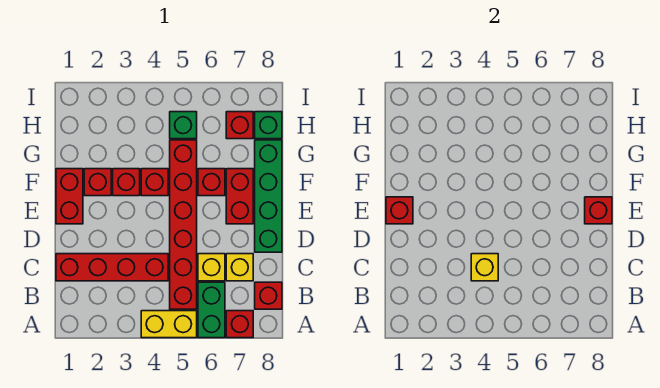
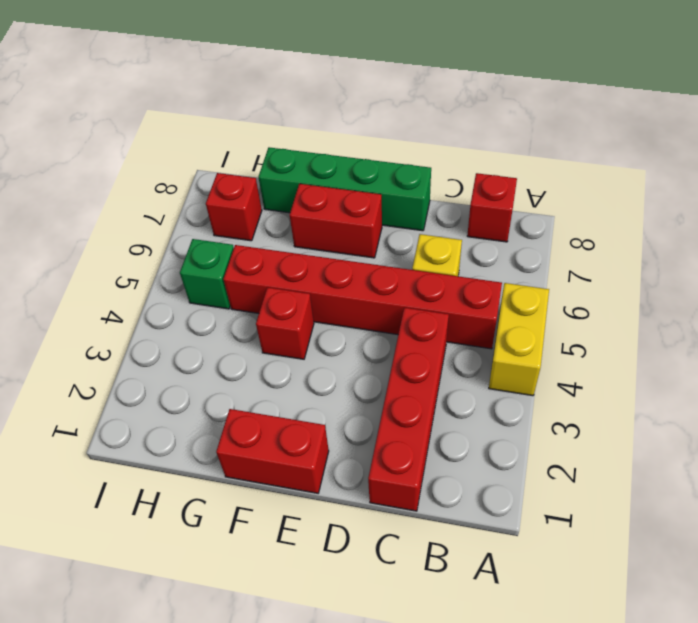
none -> green brick A6:B6 level 1
none -> red brick A7 level 1
none -> yellow brick C7 level 1

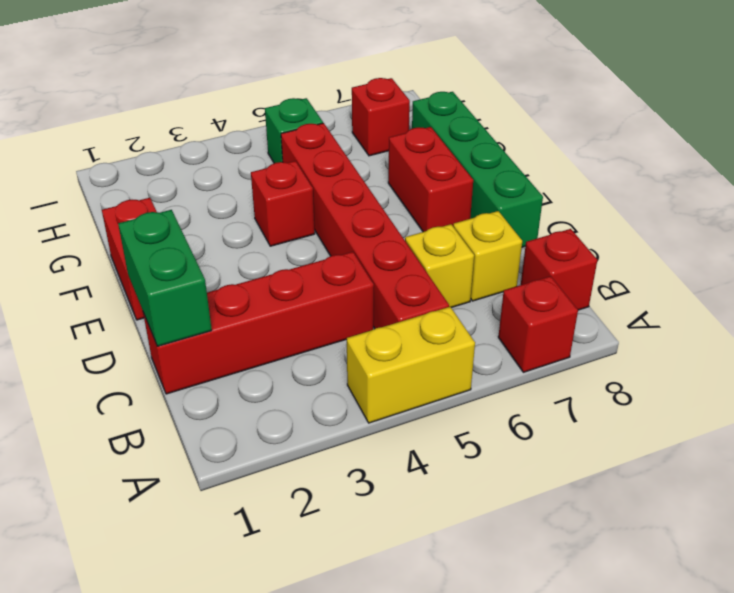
green brick C1:D1 level 2 -> green brick A6:B6 level 1
none -> red brick F2 level 1
none -> red brick F3 level 1
none -> red brick F6 level 1

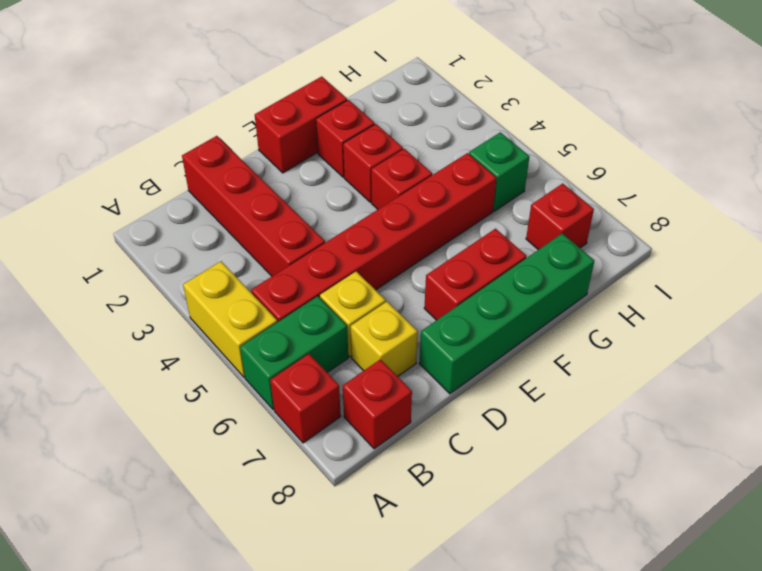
none -> red brick F6 level 1
none -> green brick H8 level 1
none -> yellow brick C4 level 2

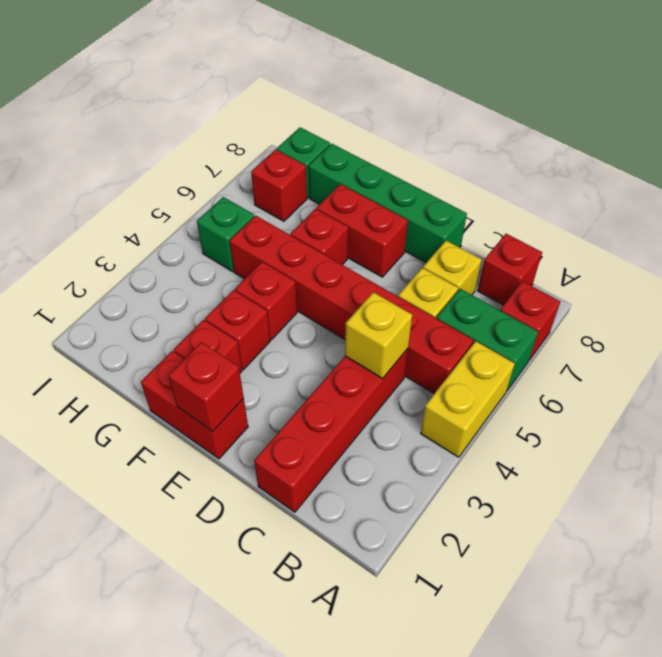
none -> red brick E8 level 2

